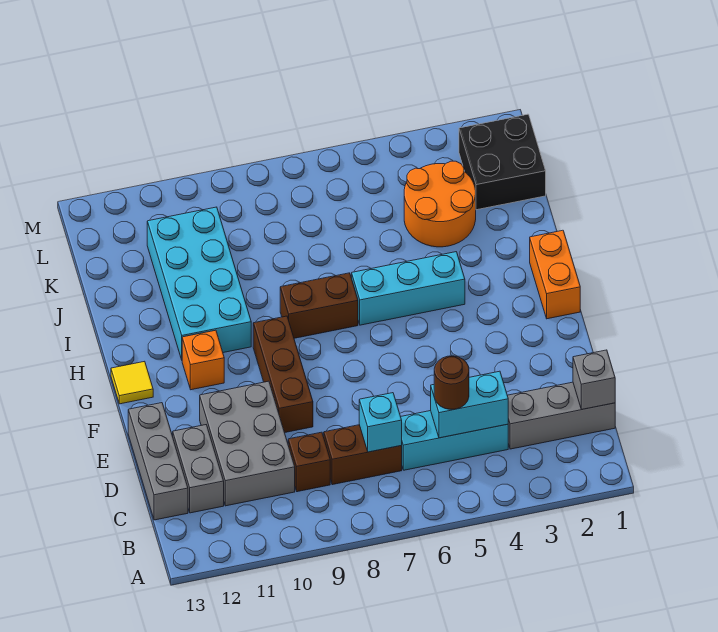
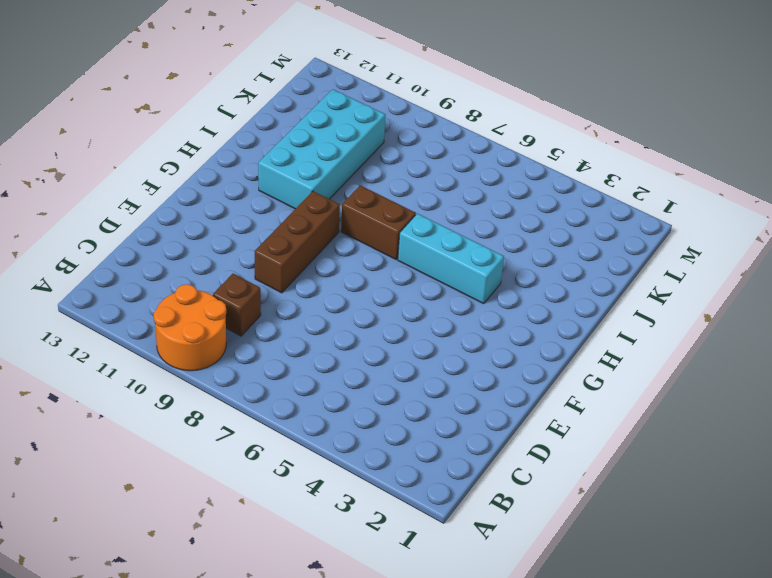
orange round brick A9:B10 level 1 -> orange round brick J3:K4 level 1
none -> grey brick C1:C3 level 1
none -> cyan brick C4:C6 level 1
none -> brown brick C7:C8 level 1

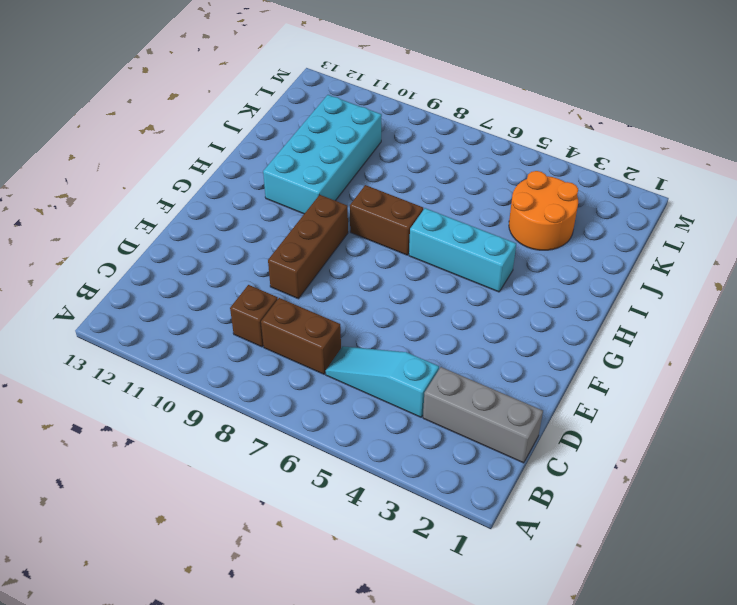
cyan slope C4:C6 level 1 top 4 -> cyan brick C4:C6 level 1
none -> grey brick C10:E11 level 1
none -> grey brick C12:D12 level 1
none -> grey brick C13:E13 level 1

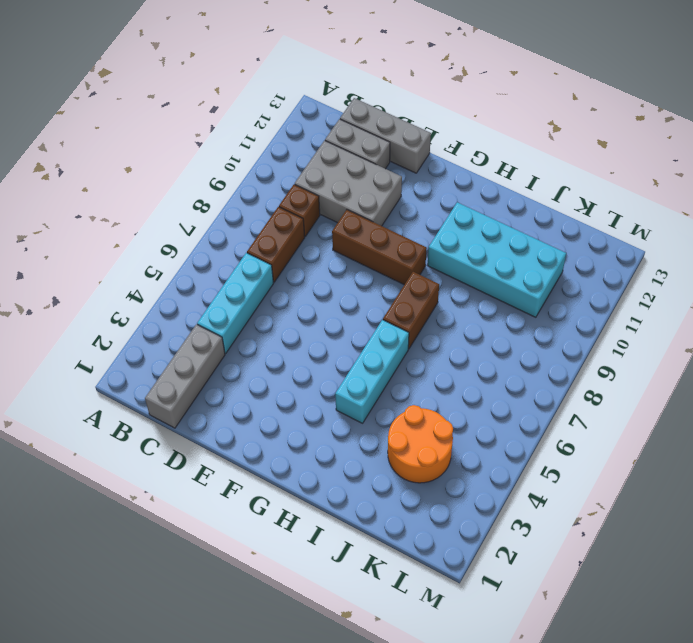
none -> orange brick G1:H1 level 1
none -> orange brick G11 level 1
none -> yellow tile G13 level 1

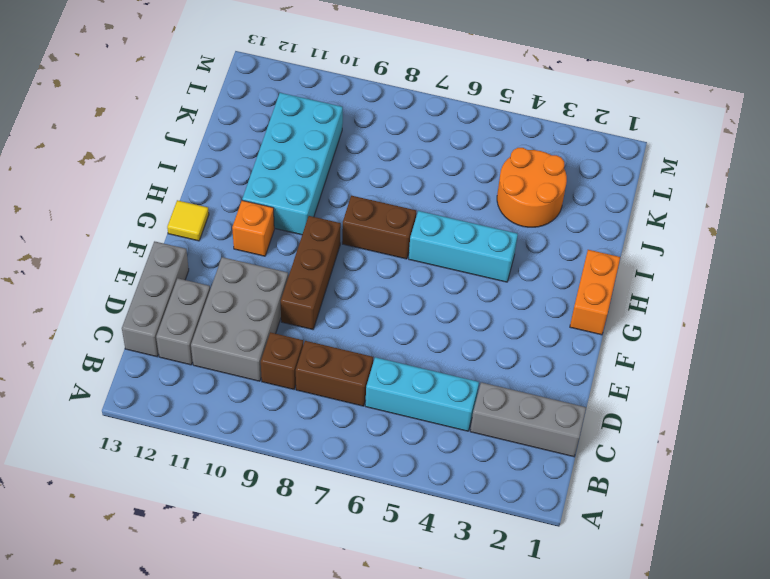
none -> black brick K1:L2 level 1
none -> grey brick C1 level 2
none -> cyan brick C4:C5 level 2

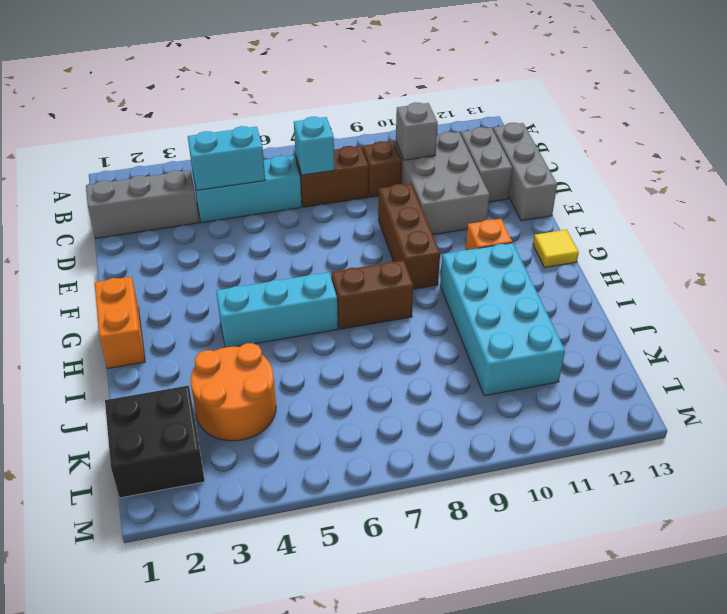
grey brick C10 level 2 -> grey brick C1 level 2
none -> brown round brick C5 level 3

